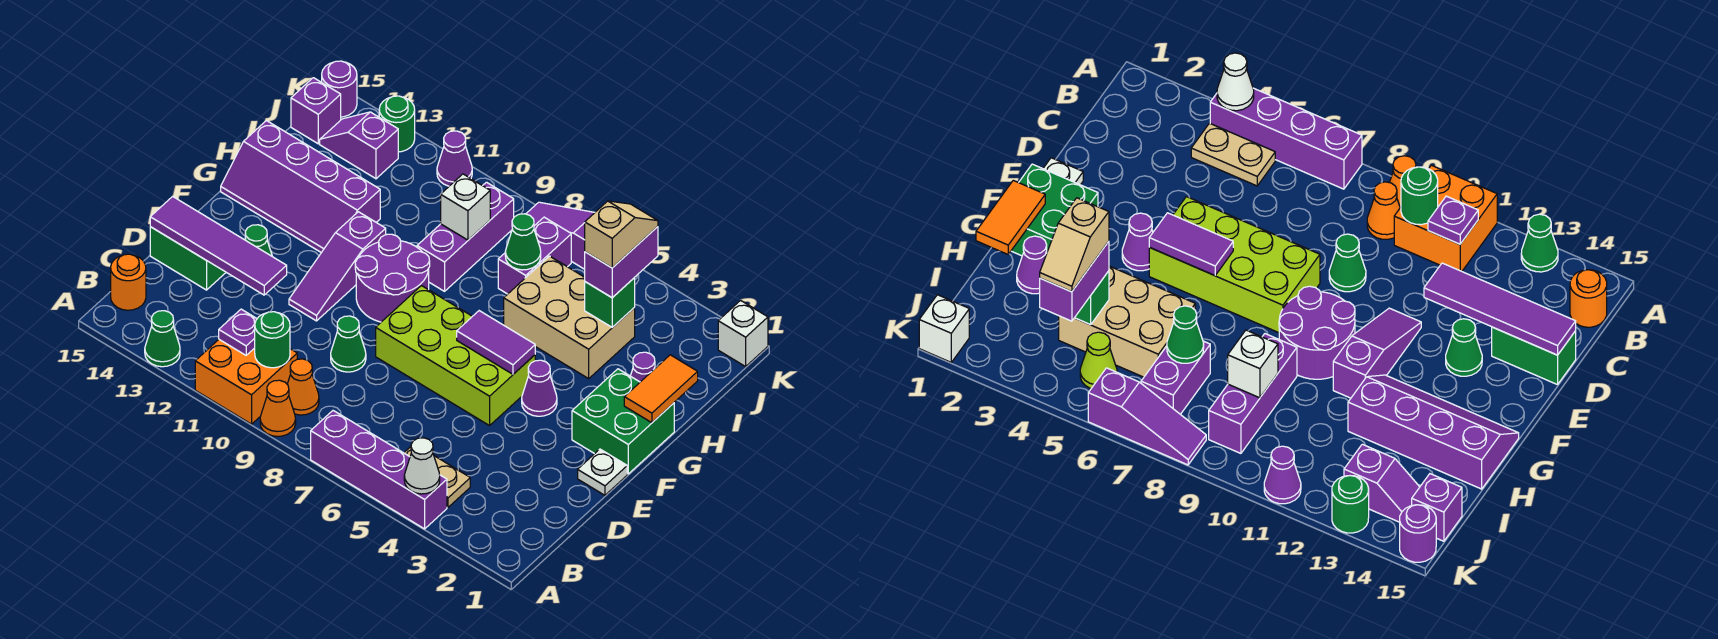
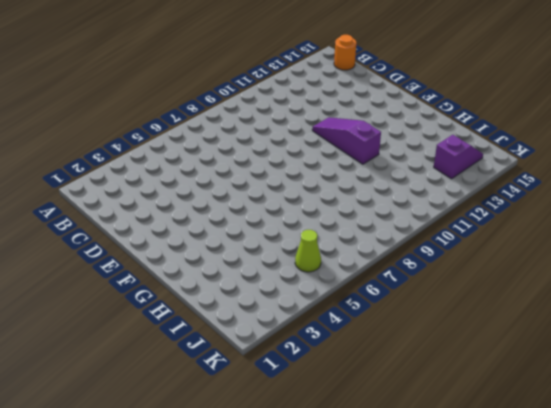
none -> purple brick A4:A7 level 1
none -> orange cone A9 level 1
none -> orange brick A10:B11 level 1
none -> green cone A13 level 1

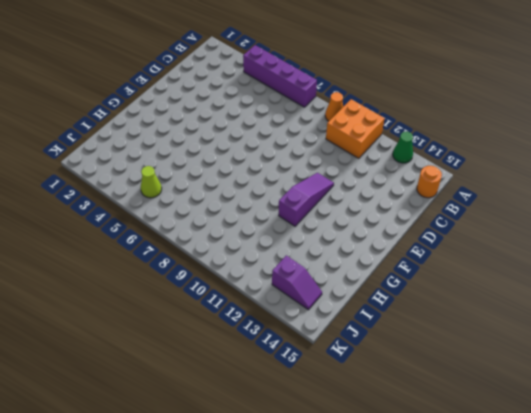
none -> tan plate B4:B5 level 1
none -> orange cone B9 level 1
none -> green cone D9 level 1
none -> green brick D14:D15 level 1

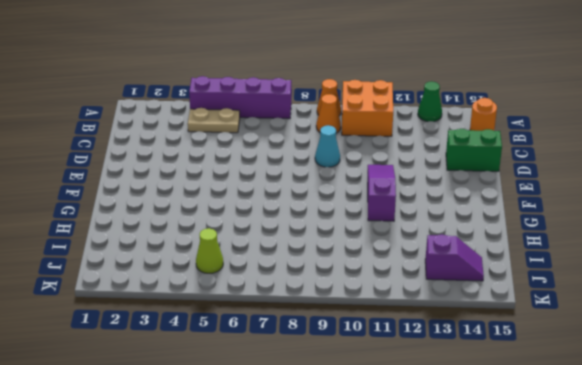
cyan cone D9 level 1 -> green cone D9 level 1
none -> white plate E1 level 1
none -> lime brick E5:F8 level 1
none -> green cone E13 level 1
none -> green brick F1:G2 level 1

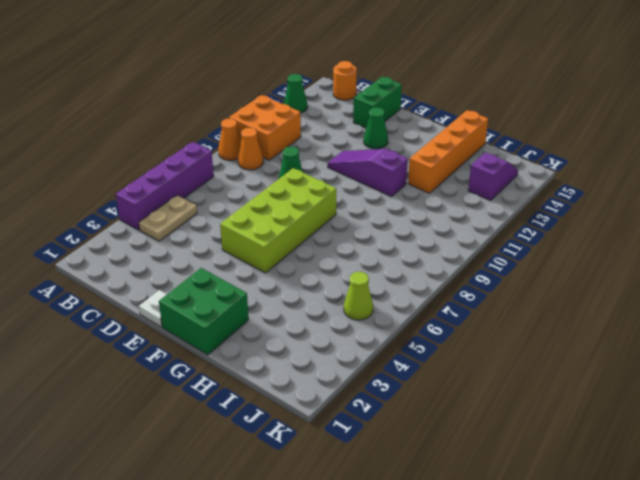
orange brick H12:H15 level 1 -> purple slope G12:H15 level 1 top H
none -> purple cone F4 level 1
none -> purple round brick F9:G10 level 1
none -> purple cone H2 level 1
none -> tan brick H4:I6 level 1

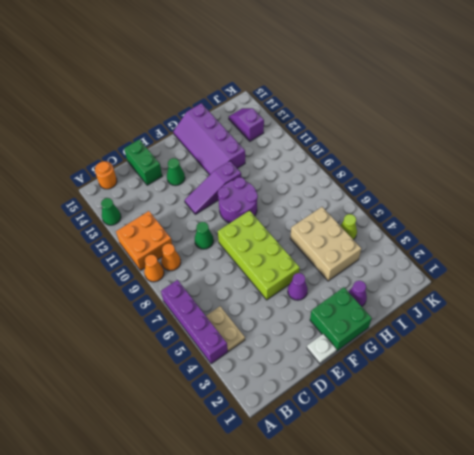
none -> purple brick H9:J9 level 1
none -> purple brick I7:J7 level 1
none -> purple brick J15 level 1
none -> white brick K1 level 1

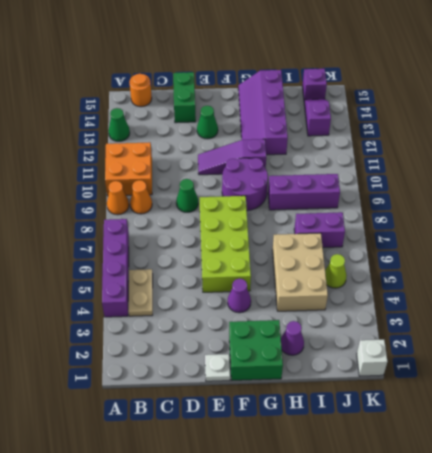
none -> purple slope K6:K8 level 1 top 6
none -> purple cone K11 level 1
none -> green round brick K13 level 1
none -> purple round brick K15 level 1

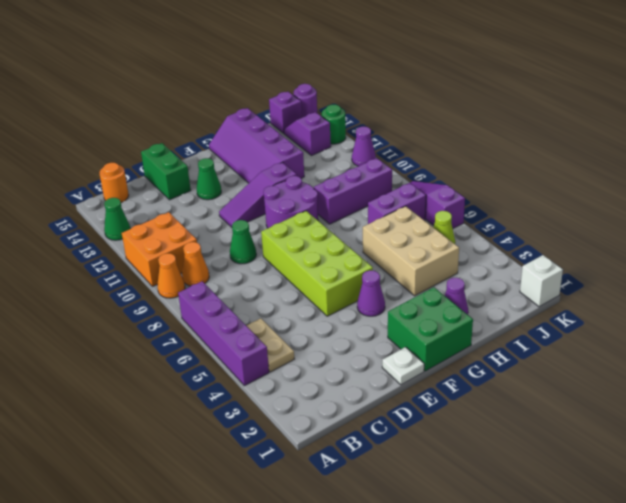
none -> white cone A4 level 2
none -> green round brick B10 level 2
none -> purple plate B11 level 2
none -> purple tile D12:D15 level 2

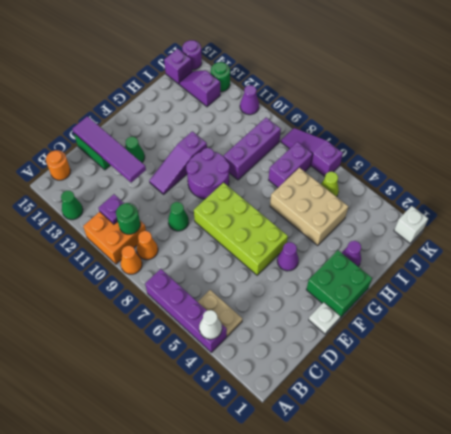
none -> purple slope G12:H15 level 1 top H
none -> purple tile F5:F6 level 2
none -> orange tile G1:H1 level 2
none -> green brick I4 level 2

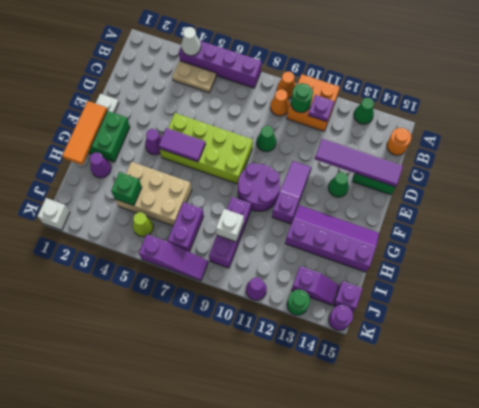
orange tile F1:H1 level 2 -> orange tile G1:H1 level 2
none -> green cone I7 level 2
none -> purple brick I4:J4 level 3
none -> tan slope I4:J4 level 4 top I

